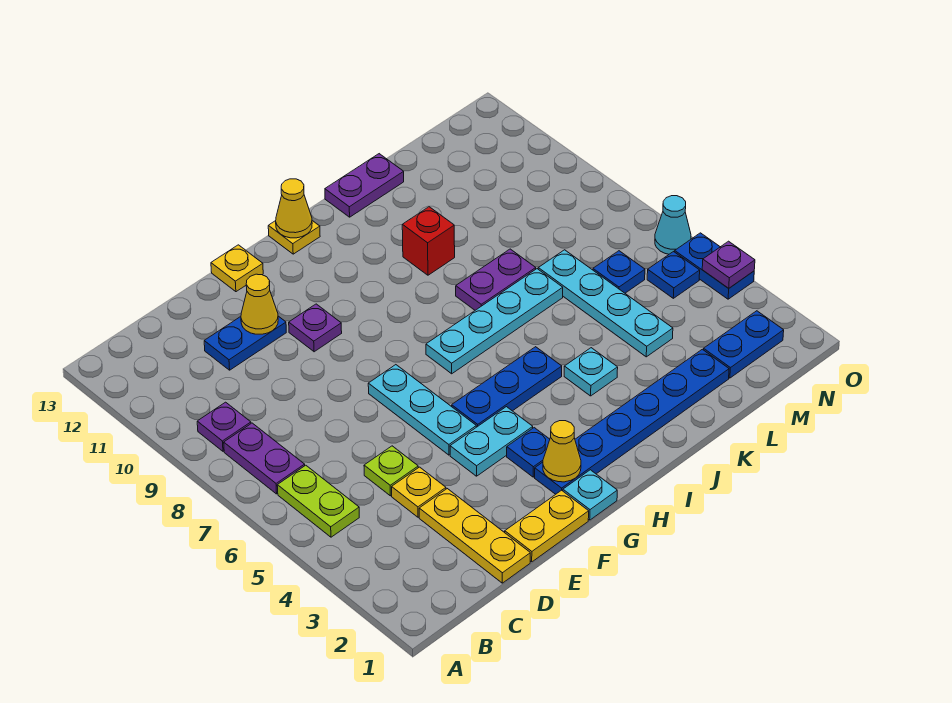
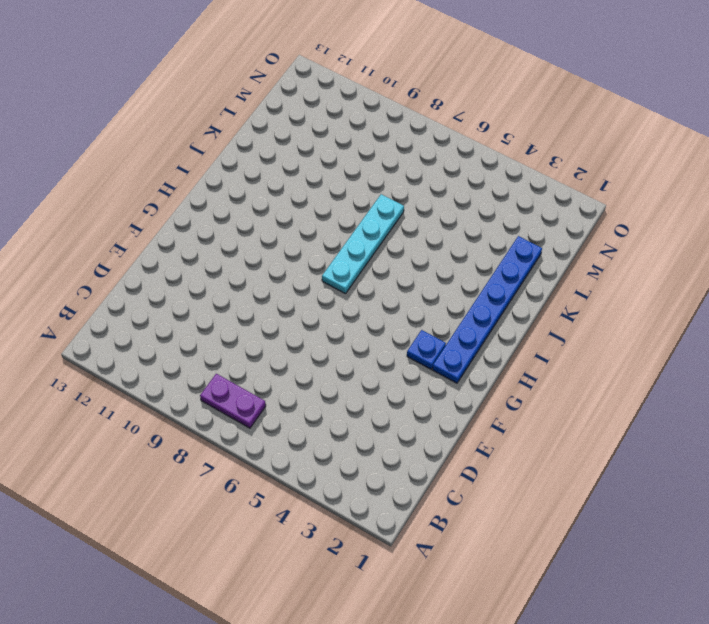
none -> lime plate B5:B6 level 1
none -> purple plate B9 level 1
none -> yellow plate D1:D3 level 1
none -> yellow plate D4 level 1

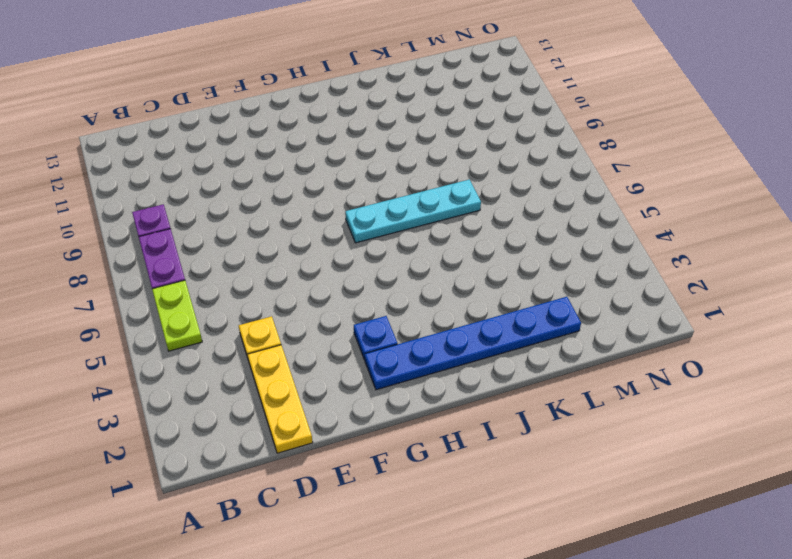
none -> lime plate D5 level 1
none -> blue plate D11:E11 level 1
none -> yellow plate E1:F1 level 1
none -> cyan plate F4:G4 level 1

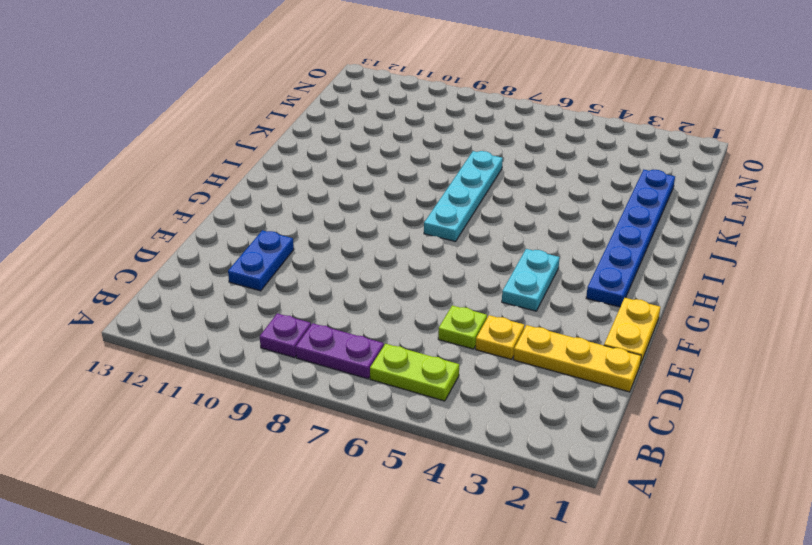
none -> cyan plate F5:F7 level 1
none -> purple plate F10 level 1
none -> yellow plate F13 level 1
none -> cyan plate G1 level 1

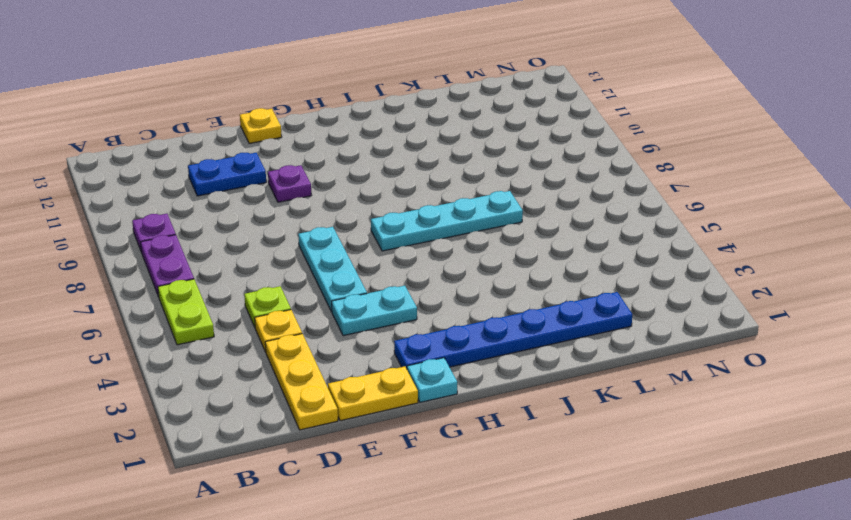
none -> blue plate G3 level 1
none -> blue plate G5:I5 level 1
none -> yellow plate H13 level 1
none -> cyan plate J4 level 1

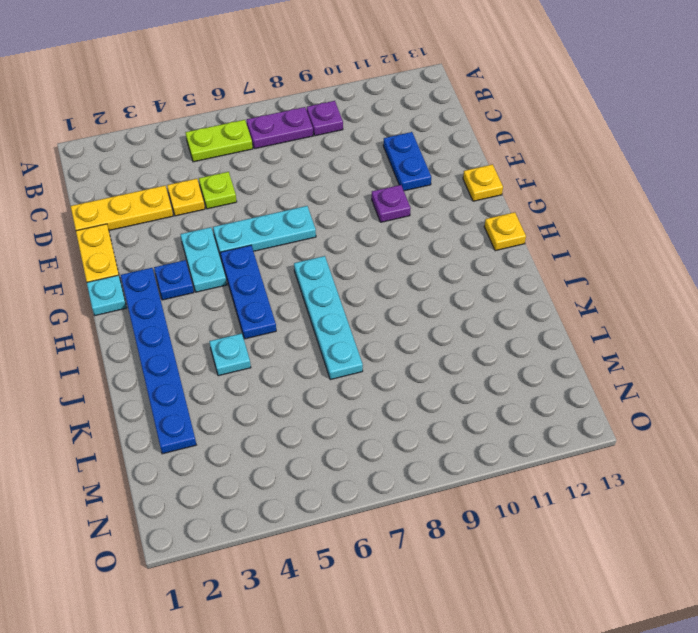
none -> purple plate J8:K8 level 1
none -> red brick J10 level 1
none -> purple plate J13:K13 level 1
none -> cyan plate L4:L7 level 1

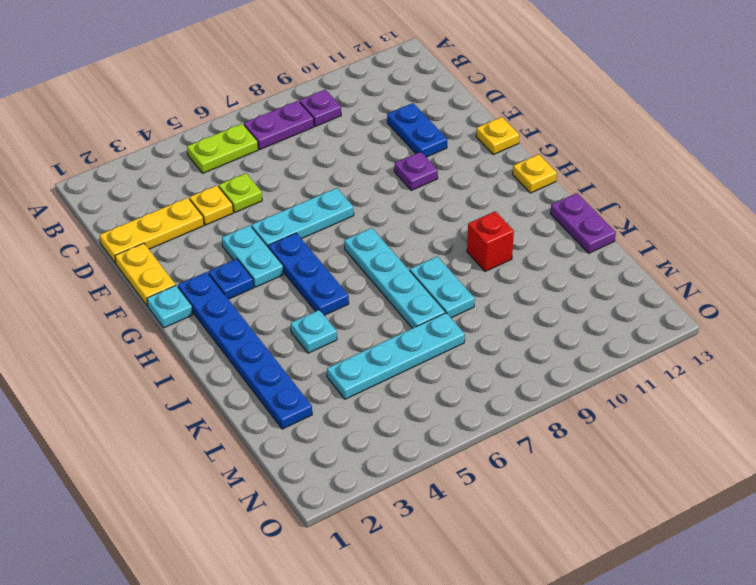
cyan plate J8:K8 level 1 -> purple plate J8:K8 level 1
none -> blue plate M2:N2 level 1
none -> blue plate M6 level 1
none -> blue plate N5 level 1
none -> blue plate O4:O5 level 1

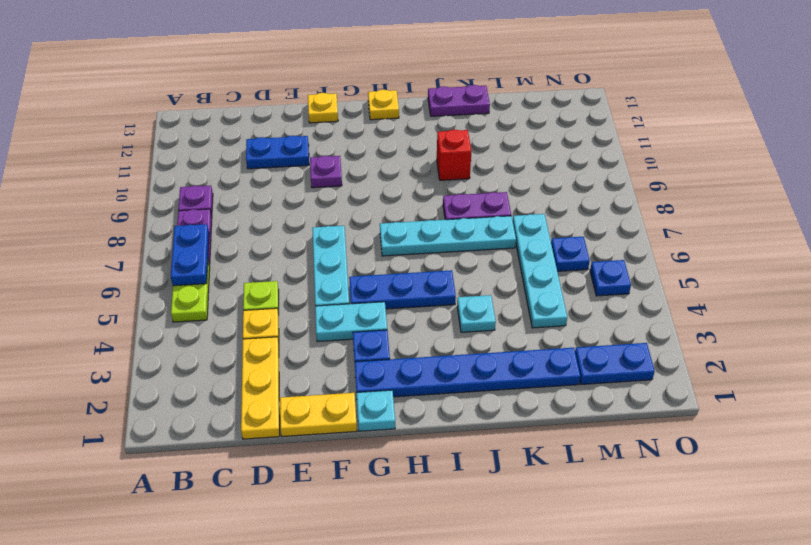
blue plate B6:B7 level 2 -> blue plate O4:O5 level 1
none -> cyan cone O6 level 1
none -> yellow cone E11 level 2
none -> yellow cone G2 level 2
none -> yellow cone H13 level 2

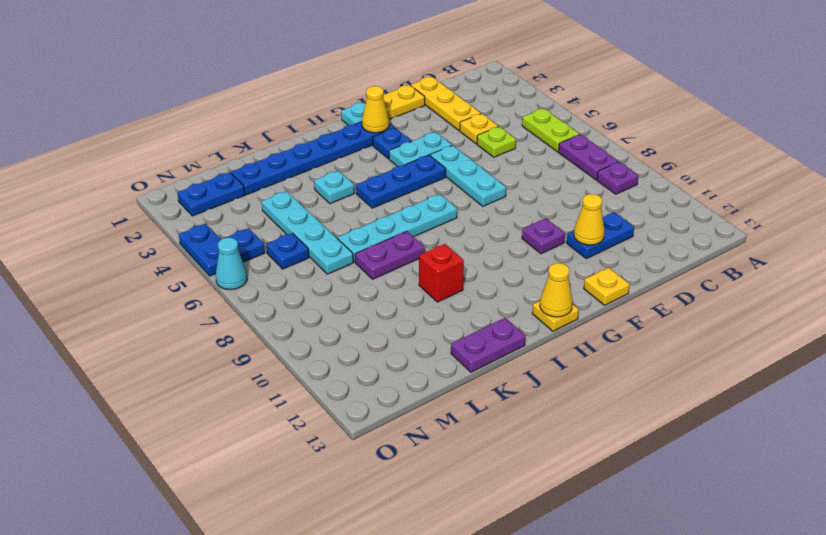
none -> purple plate O4 level 2

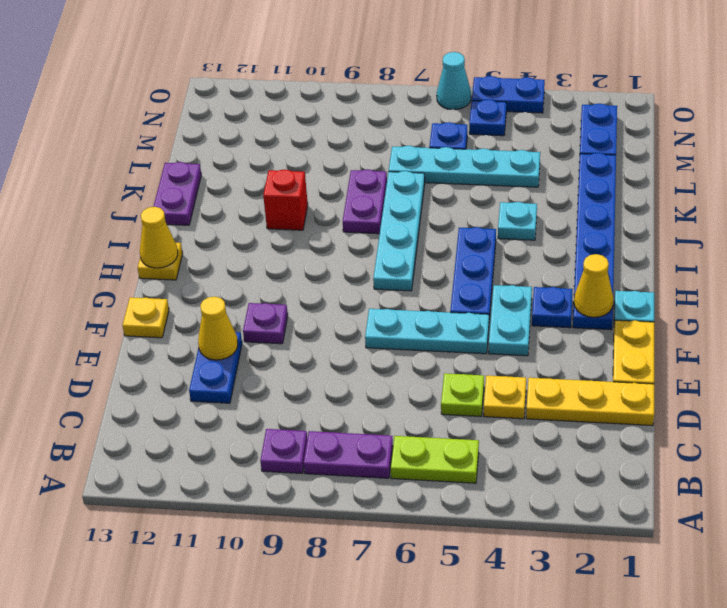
none -> purple plate O4 level 2

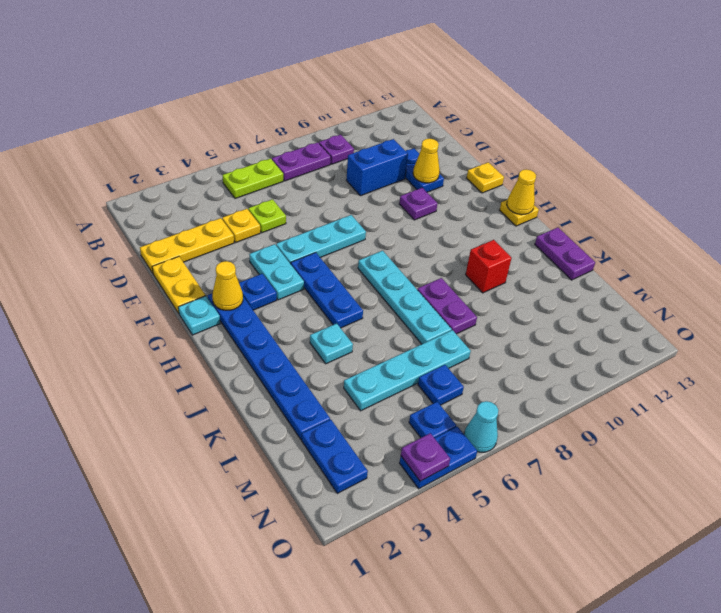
blue brick D9:D10 level 1 -> none

